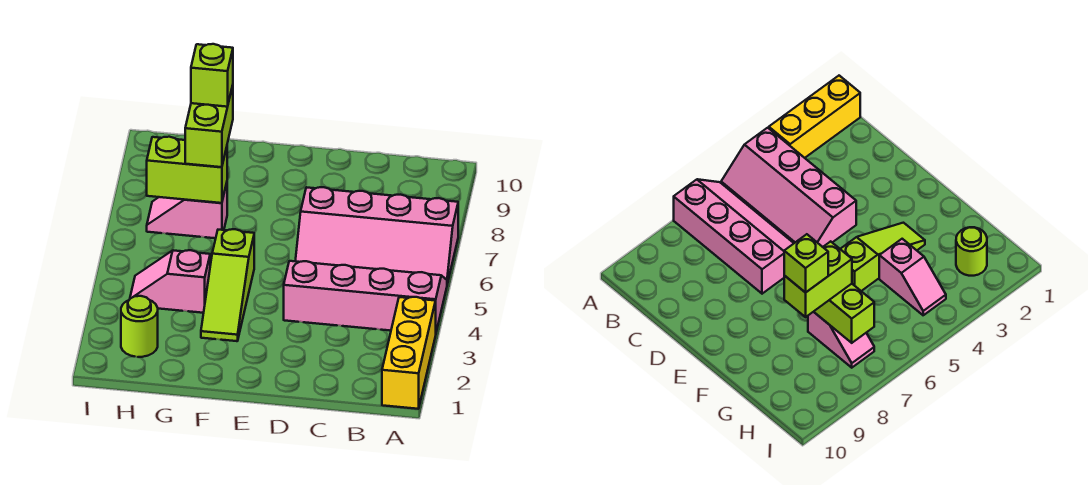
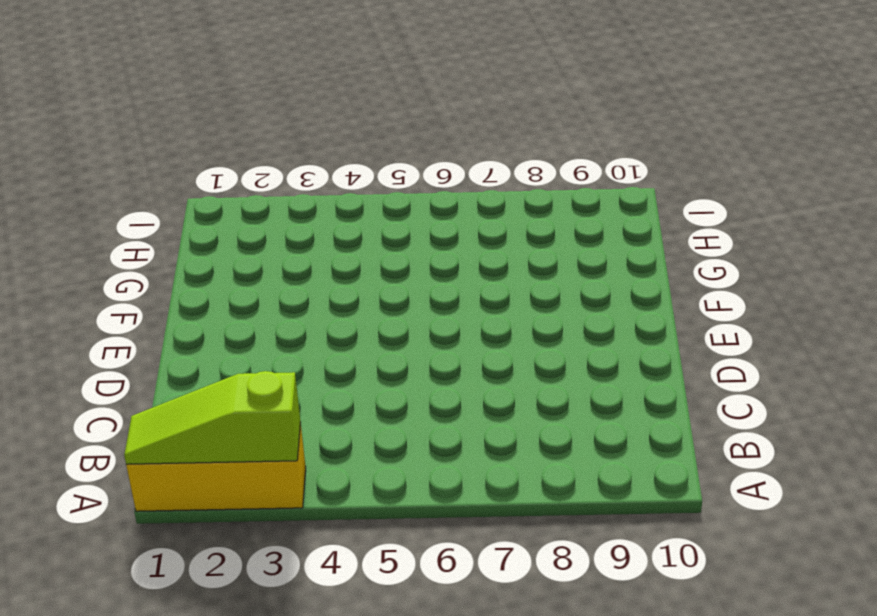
lime slope A1:A3 level 2 top 3 -> lime slope F3:F5 level 1 top 5
none -> pink slope A4:D5 level 1 top 4
none -> pink slope A6:D7 level 1 top 7

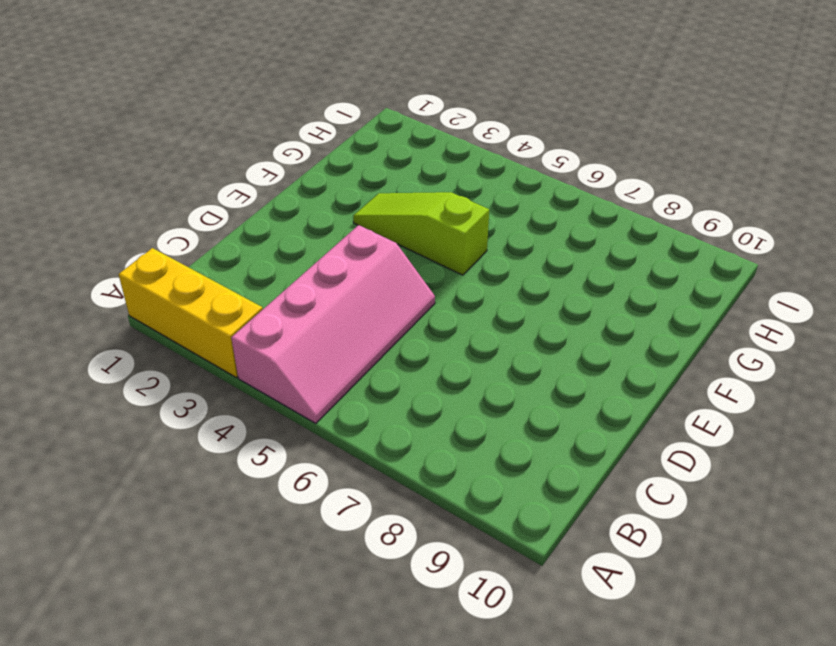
none -> pink slope A6:D7 level 1 top 7
none -> pink slope G4:H4 level 1 top G

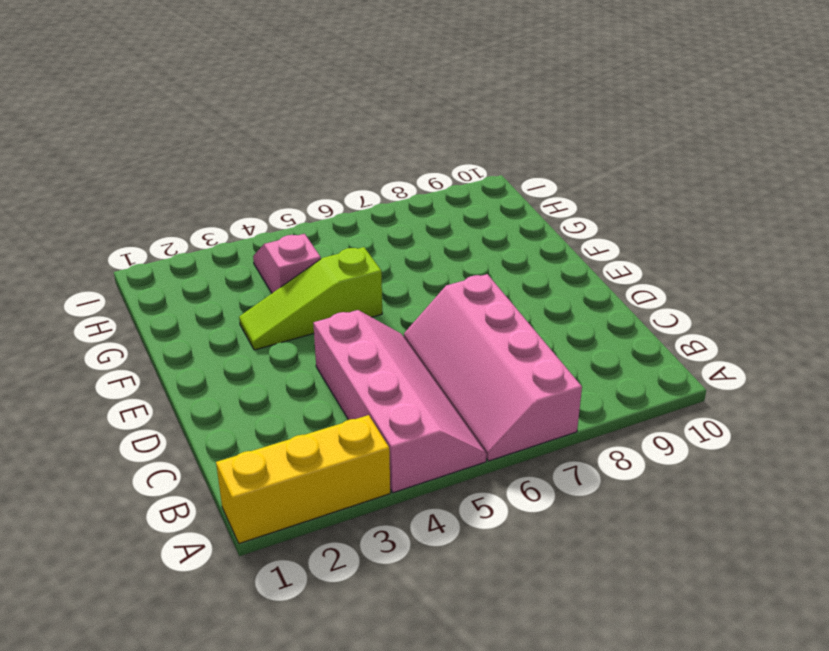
none -> pink slope G7:H7 level 1 top G
none -> lime round brick H2 level 1

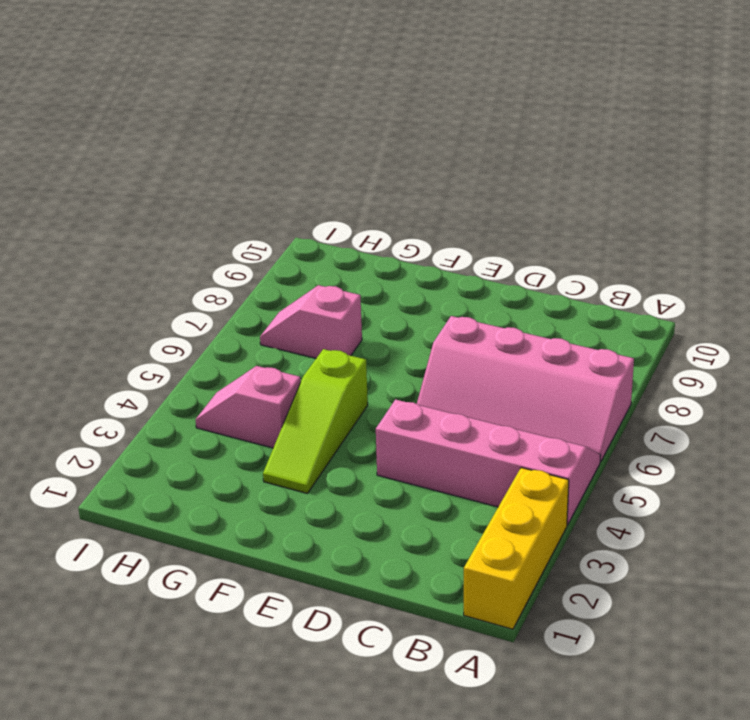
none -> lime round brick H2 level 1
none -> lime brick G7:H7 level 2

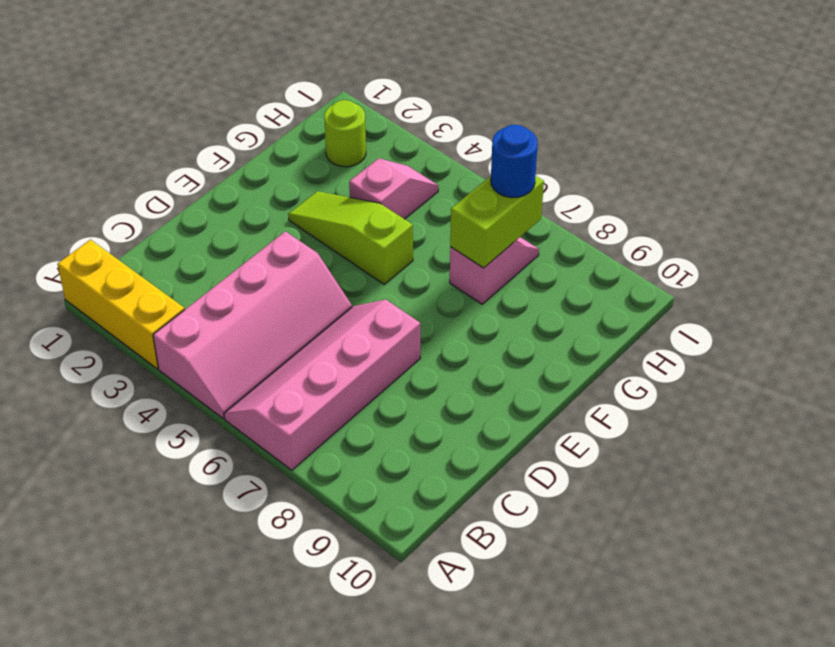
blue round brick H7 level 3 -> none
none -> lime brick G7:G8 level 3
none -> lime brick G8 level 4

